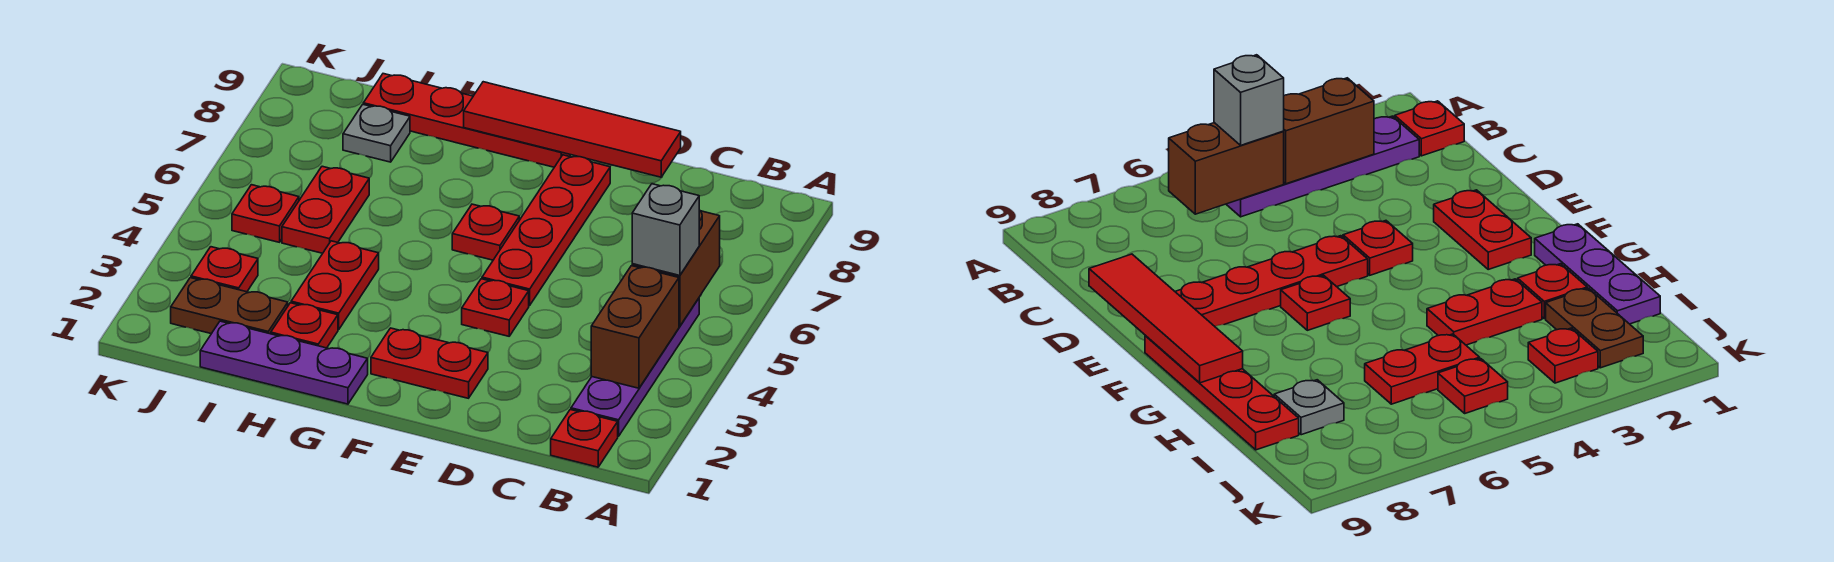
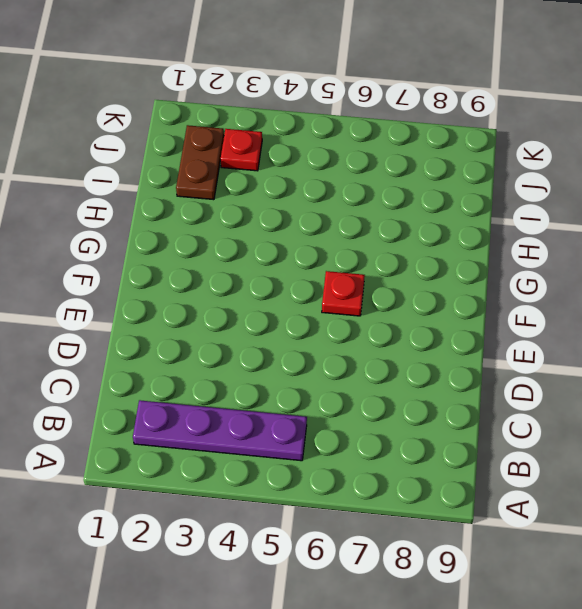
none -> red plate B1 level 1
none -> red plate E2:F2 level 1
none -> red plate E4 level 1

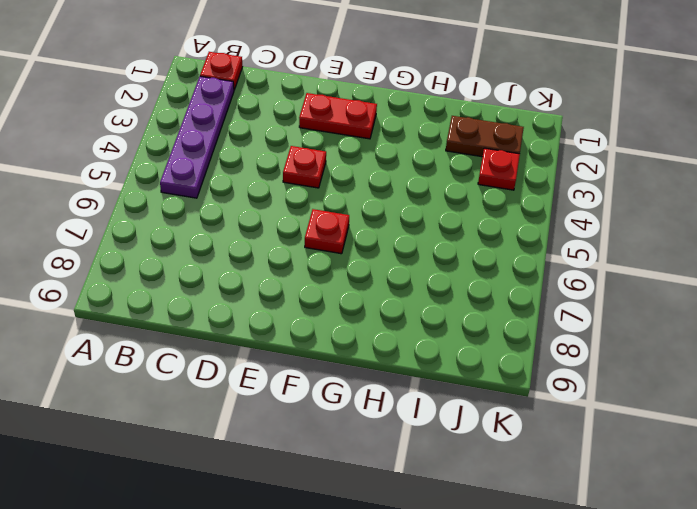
none -> red plate E5:E8 level 1
none -> red plate F9:I9 level 1
none -> purple plate G1:I1 level 1

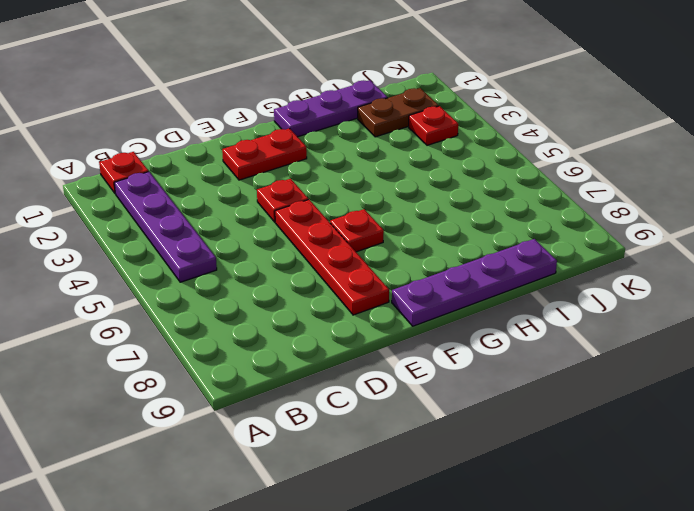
purple plate F9:I9 level 1 -> red plate F9:I9 level 1
none -> red plate H2 level 1
none -> red plate H3:H4 level 1
none -> red plate I5:I6 level 1

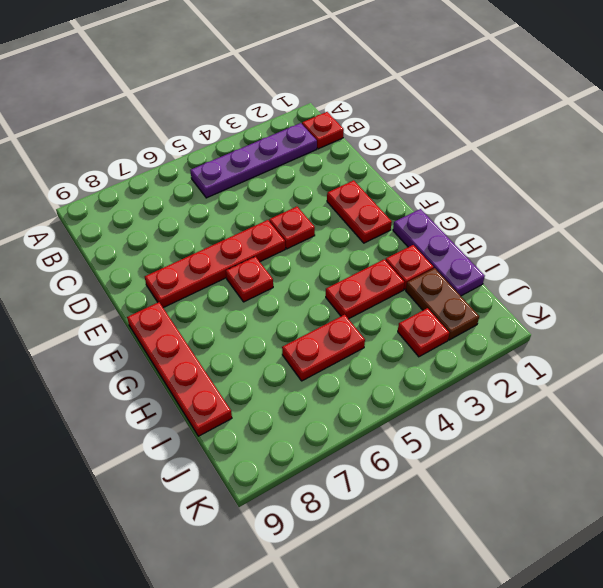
none -> grey plate I8 level 1
none -> red plate J5 level 1
none -> brown brick B3:B4 level 2

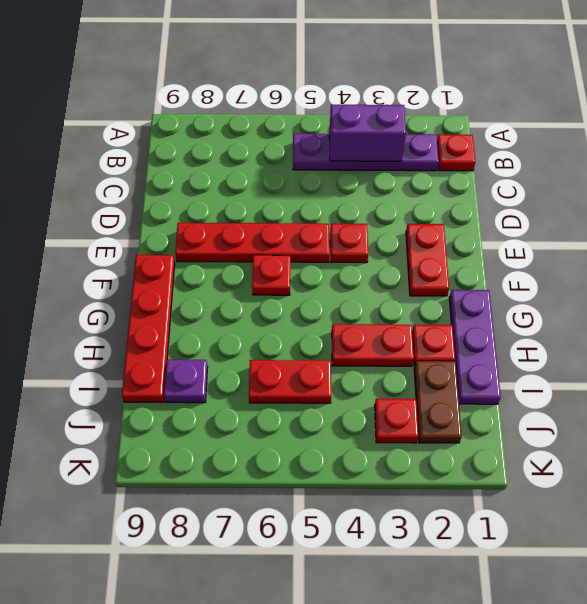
purple brick B3:B4 level 2 -> brown brick B3:B4 level 2
purple plate I8 level 1 -> grey plate I8 level 1
none -> red plate J5 level 1
none -> brown brick B5:B6 level 2
none -> red tile D9:G9 level 2

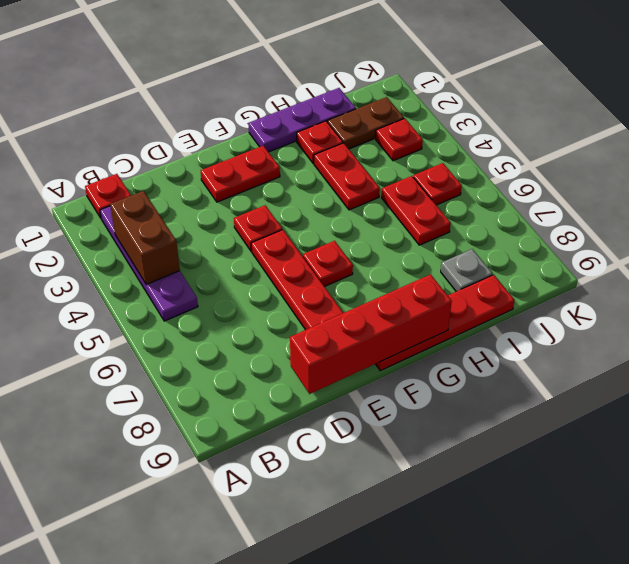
red brick D9:G9 level 2 -> red tile D9:G9 level 2
none -> brown brick B5:B6 level 2
none -> grey brick B5 level 3

